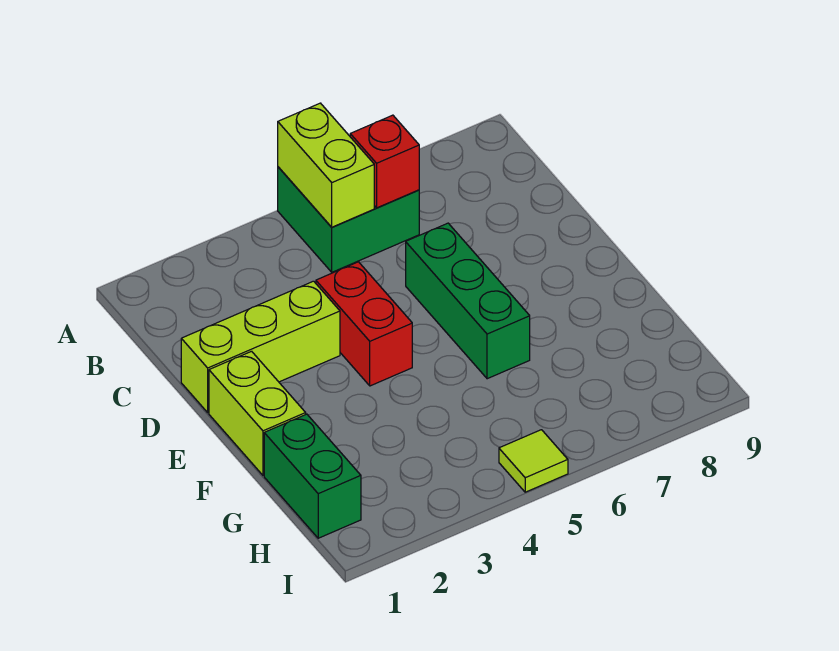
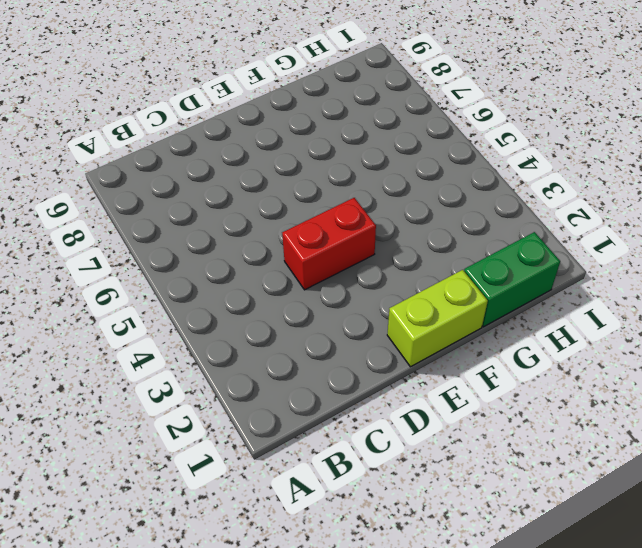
none -> green brick A5:B6 level 1
none -> lime brick D1:D3 level 1

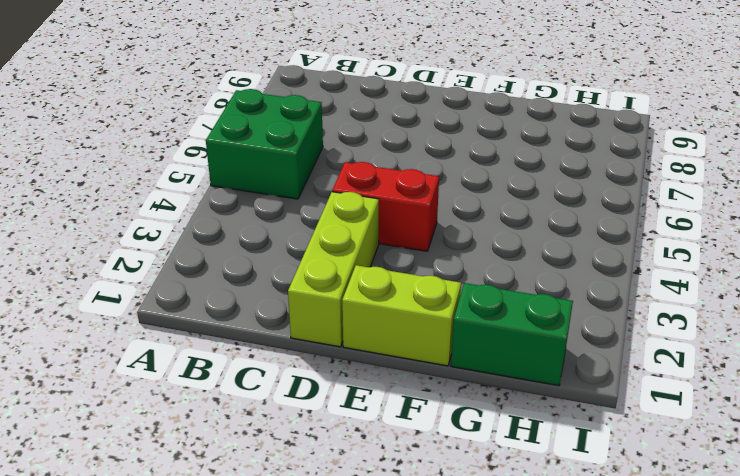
none -> green brick D6:F6 level 1
none -> lime tile I5 level 1

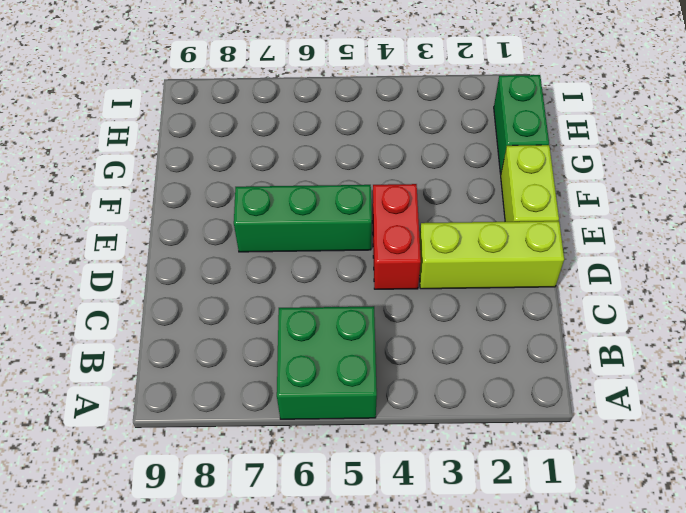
green brick E5:E7 level 1 -> green brick D6:F6 level 1
none -> lime tile I5 level 1
none -> lime brick A5:B5 level 2

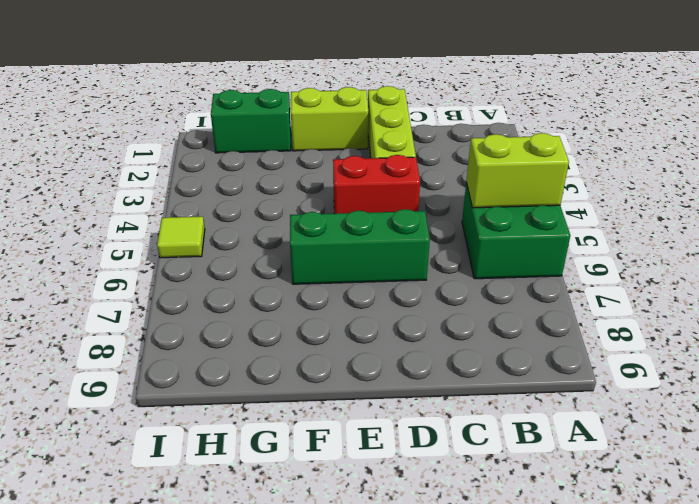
none -> red brick B6 level 2

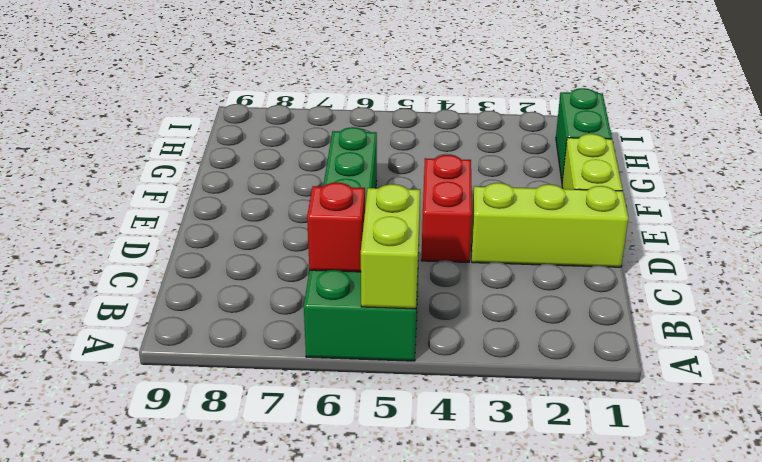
none -> lime tile I5 level 1

